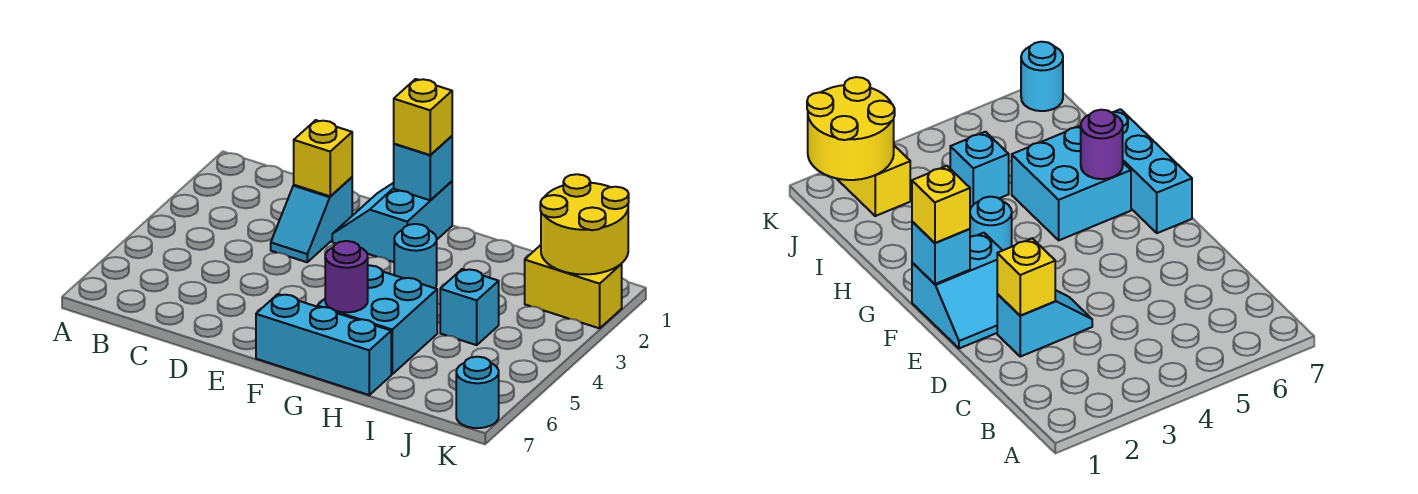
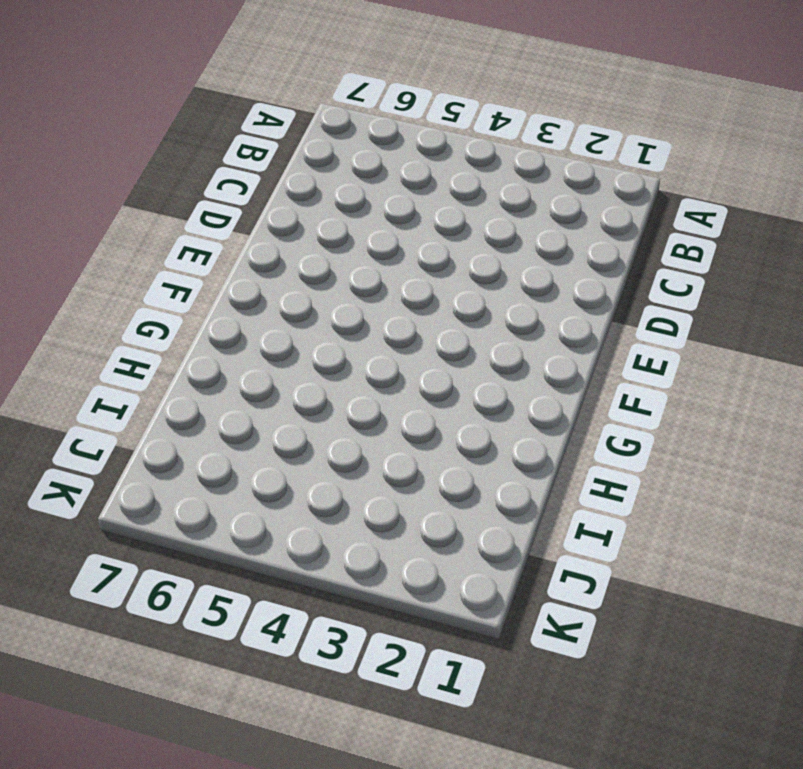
none -> cyan slope D2:D3 level 1 top 2
none -> cyan slope E1:F2 level 1 top F
none -> cyan brick F7:H7 level 1

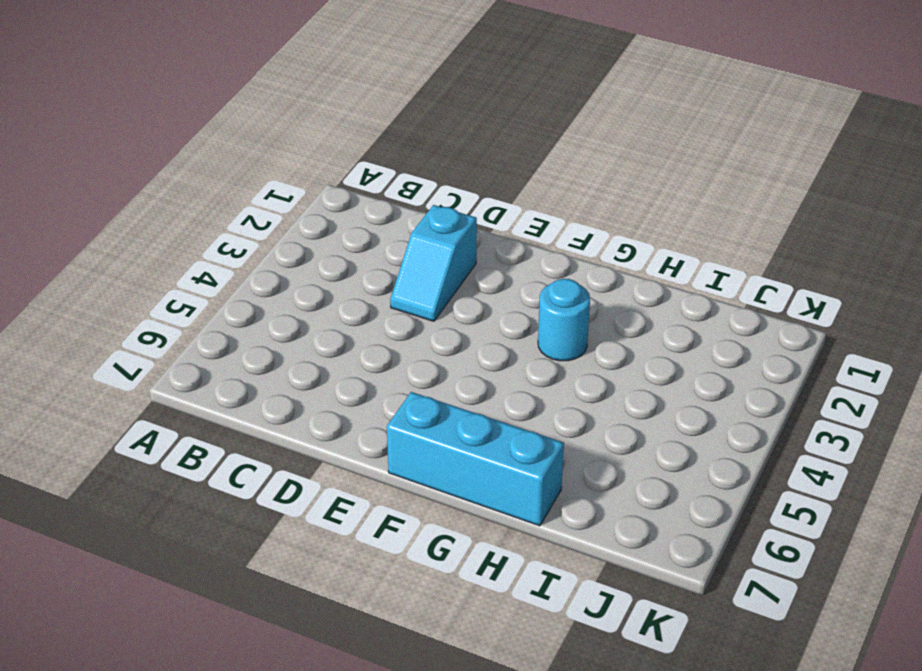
none -> cyan slope E1:F2 level 1 top F
none -> cyan brick G5:H6 level 1
none -> cyan brick I4 level 1

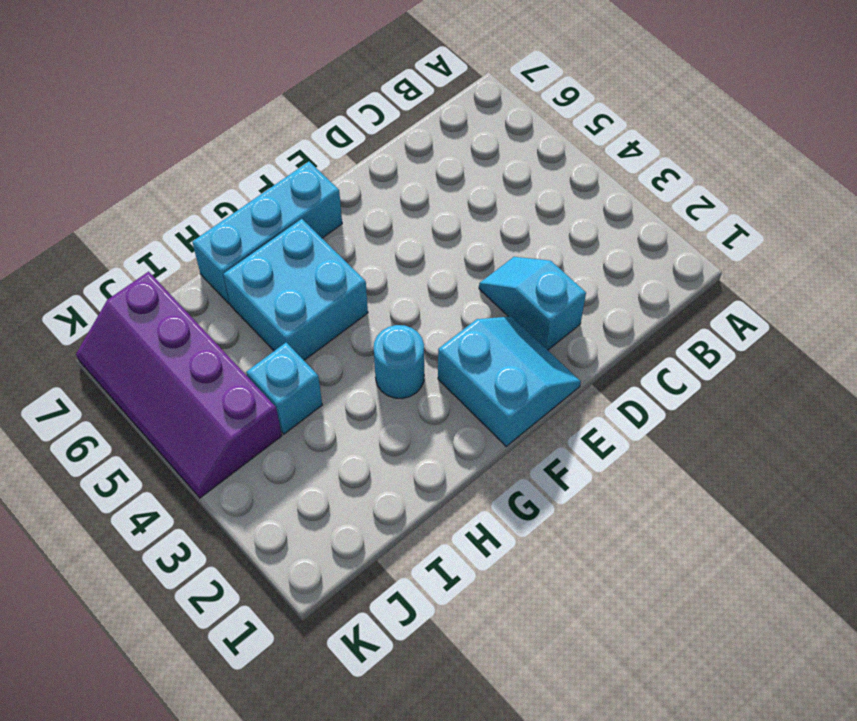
purple slope J4:K7 level 1 top J -> cyan round brick K7 level 1
none -> yellow brick J2:K2 level 1
none -> yellow brick D2 level 2
none -> cyan brick F1 level 2

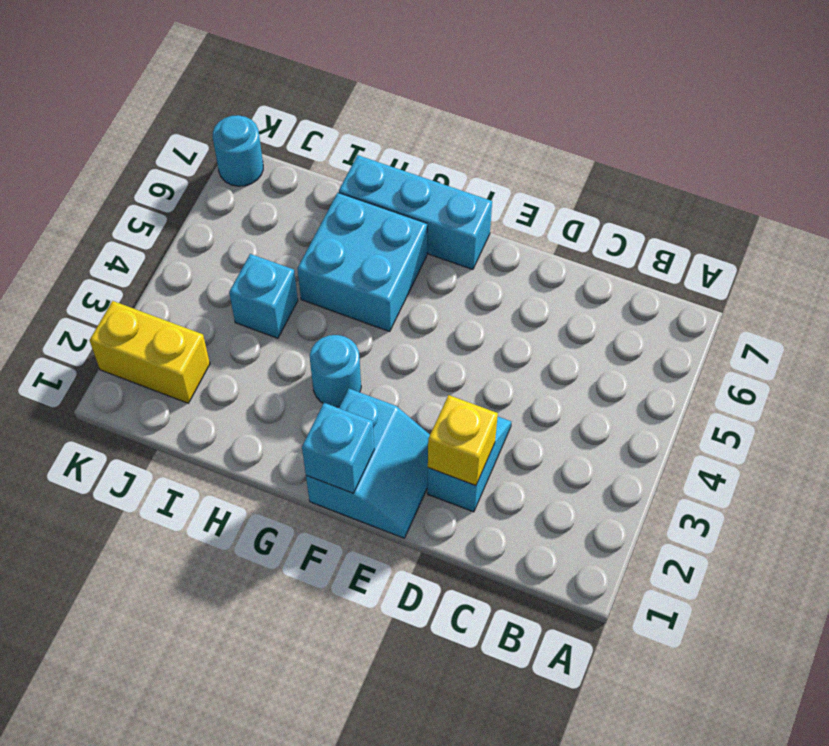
none -> purple round brick G6 level 2
none -> yellow round brick J1:K2 level 2
none -> yellow brick F1 level 3

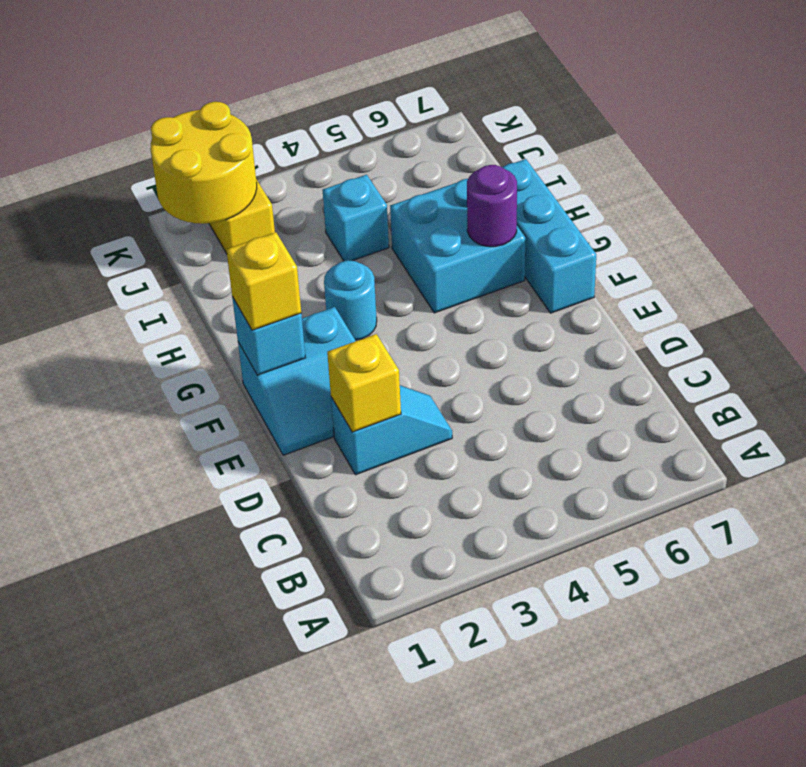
none -> cyan round brick K7 level 1

